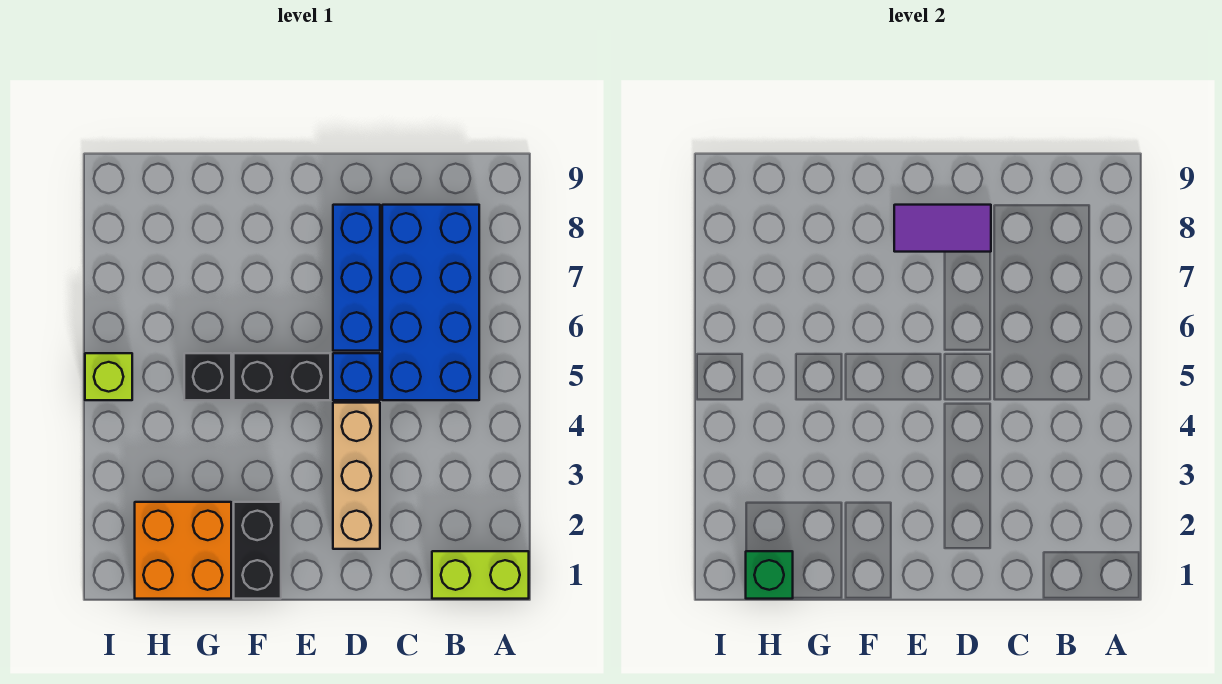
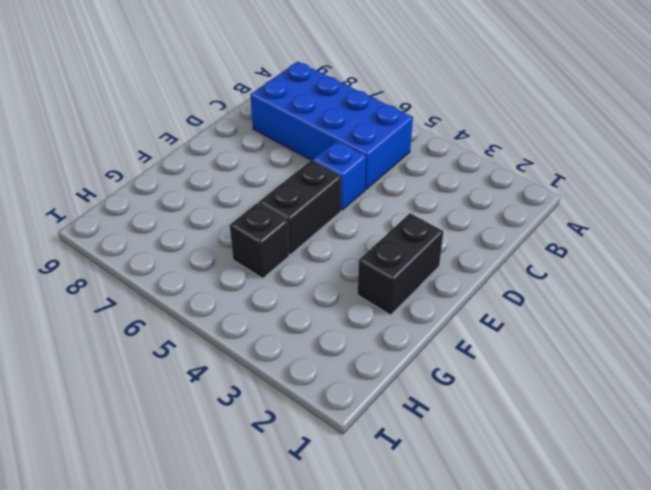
black brick E2:F2 level 1 -> black brick F1:F2 level 1
none -> lime brick A1:B1 level 1
none -> tan brick D2:D4 level 1
none -> blue brick D6:D8 level 1

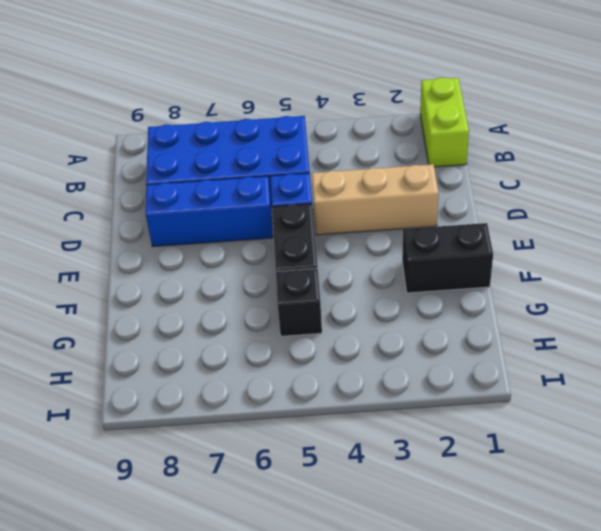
none -> orange brick G1:H2 level 1
none -> lime brick I5 level 1
none -> purple tile D8:E8 level 2

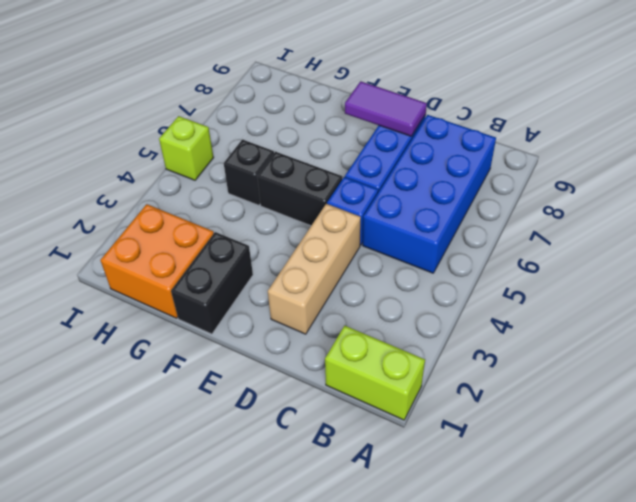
none -> green brick H1 level 2

